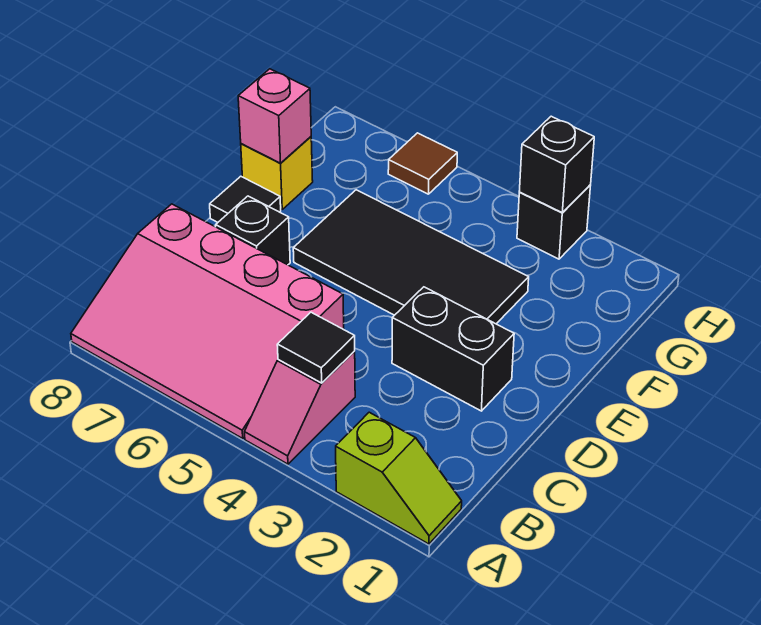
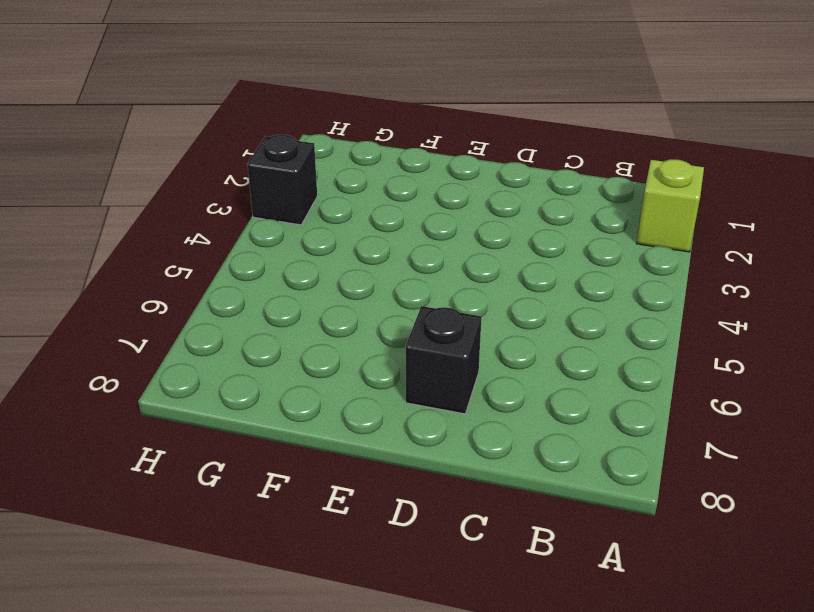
none -> pink slope A4:B4 level 1 top B
none -> pink slope A5:C8 level 1 top C
none -> black brick D2:D3 level 1

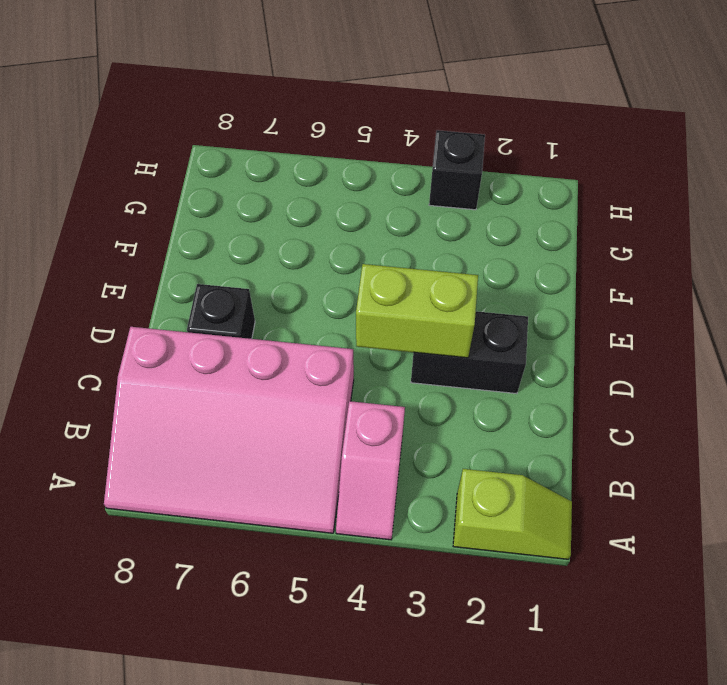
lime brick D3:D4 level 2 -> none
none -> black tile E3:F6 level 1
none -> black tile E8 level 1
none -> yellow brick F8 level 1

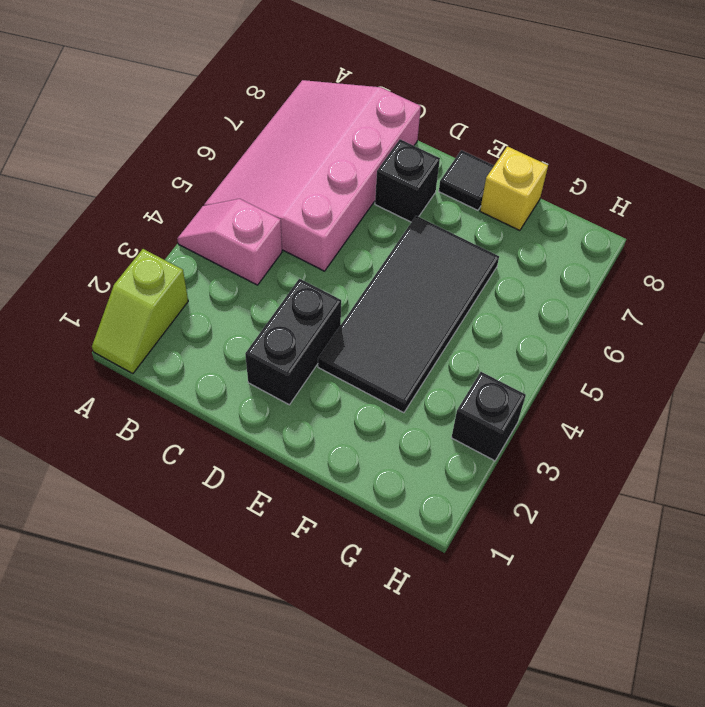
none -> brown tile H6 level 1
none -> black tile B4 level 2
none -> pink brick F8 level 2

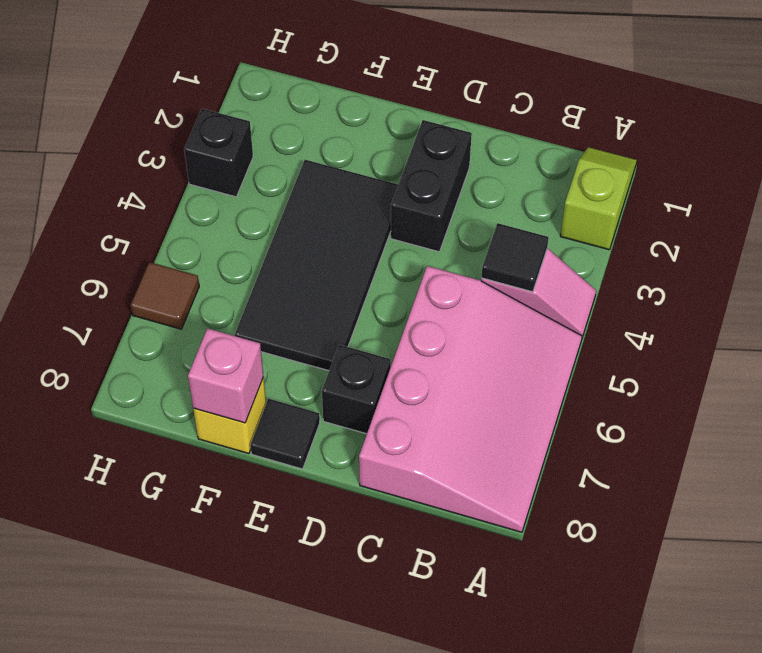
none -> black brick H3 level 2

